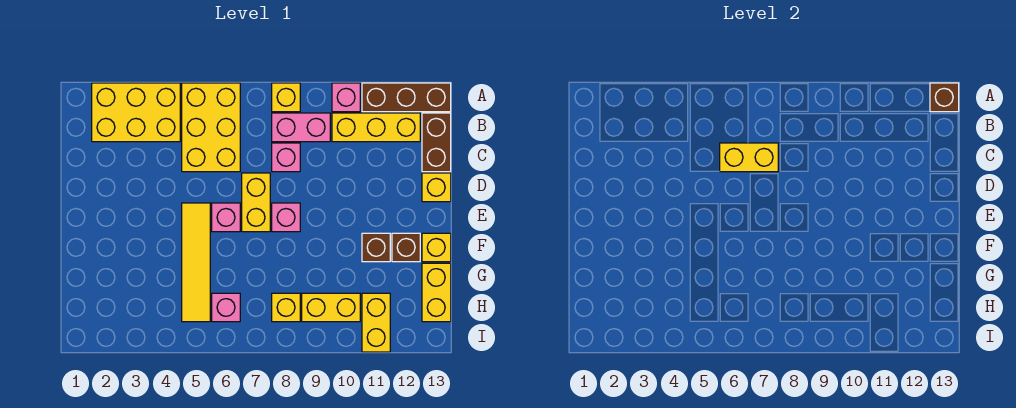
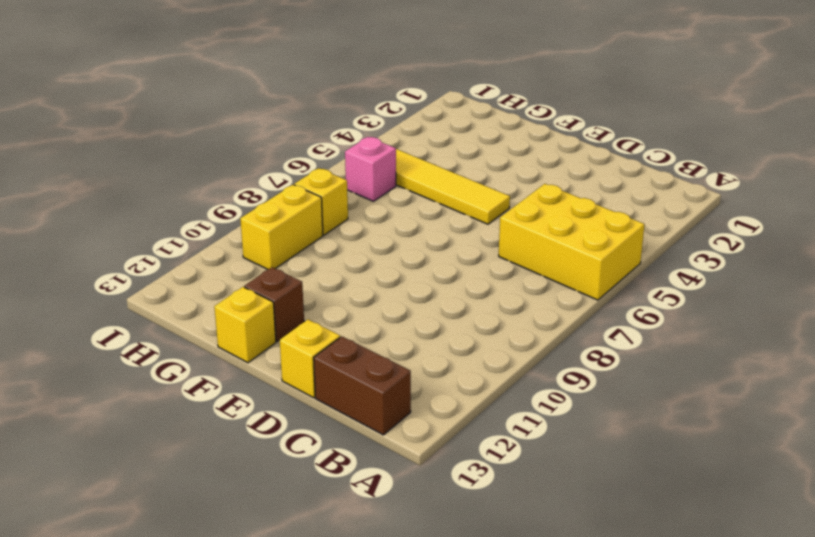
none -> yellow brick A2:B4 level 1
none -> yellow brick A8 level 1
none -> pink brick A10 level 1

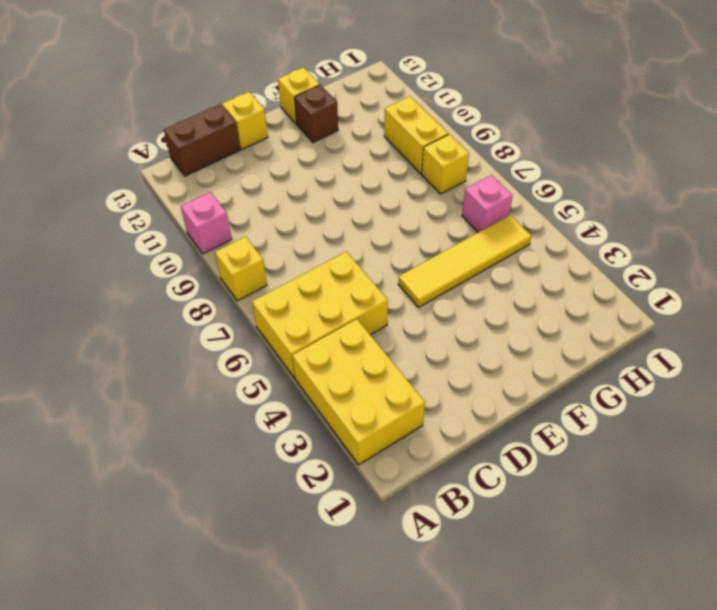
none -> brown brick A11:A13 level 1
none -> pink brick B8:B9 level 1
none -> yellow brick B10:B12 level 1

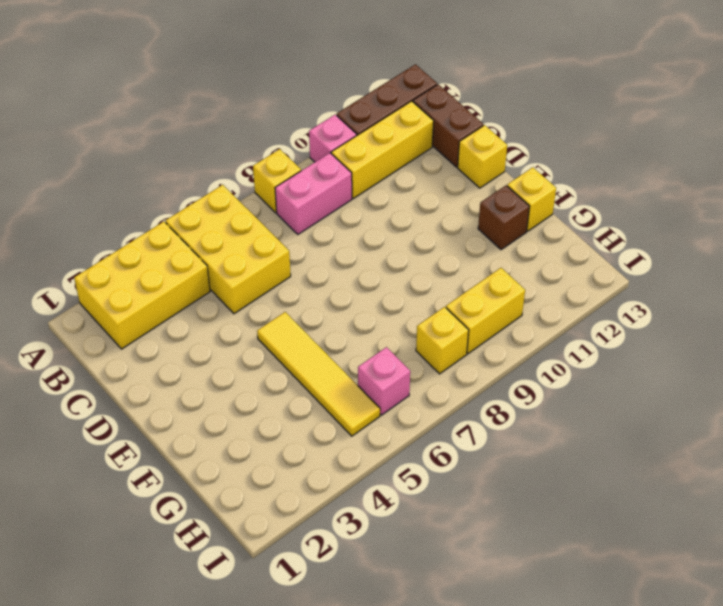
none -> pink brick C8 level 1
none -> yellow brick D7:E7 level 1
none -> pink brick E6 level 1

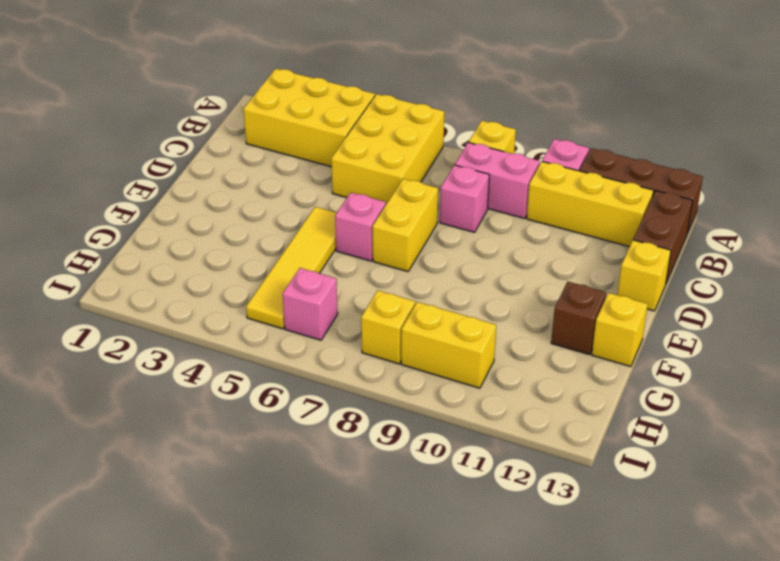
none -> pink brick E8 level 1
none -> brown brick F11 level 1
none -> yellow brick G13:H13 level 1

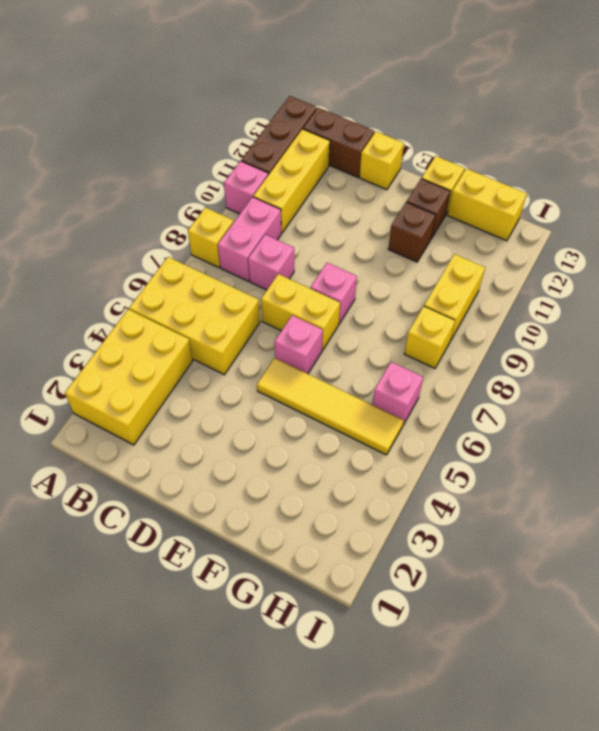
none -> yellow brick H11:I11 level 1
none -> brown brick A13 level 2
none -> yellow brick C6:C7 level 2

